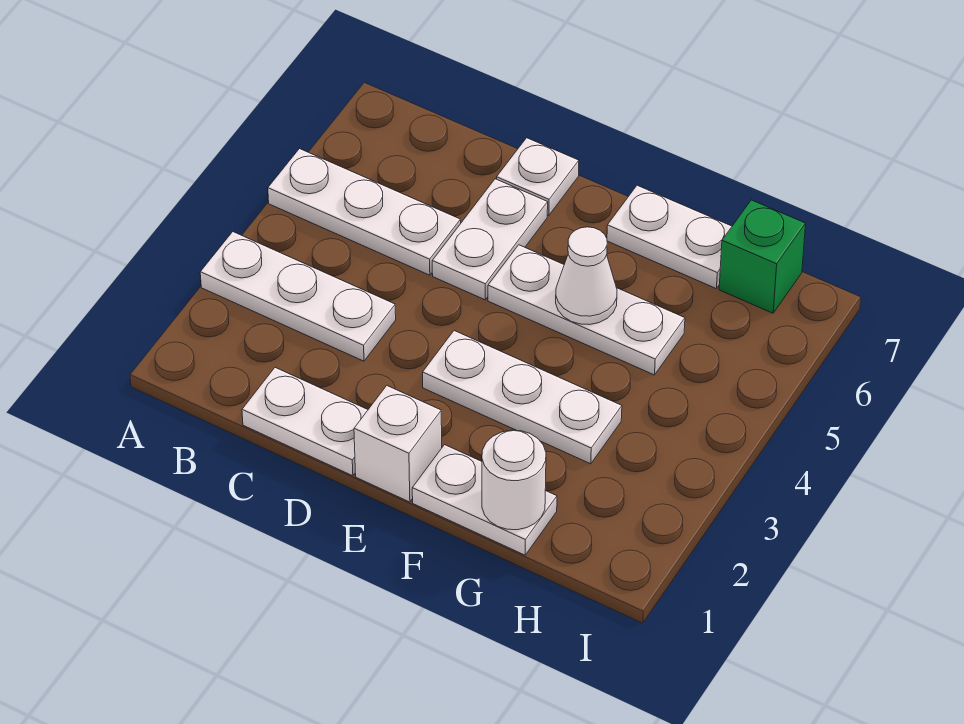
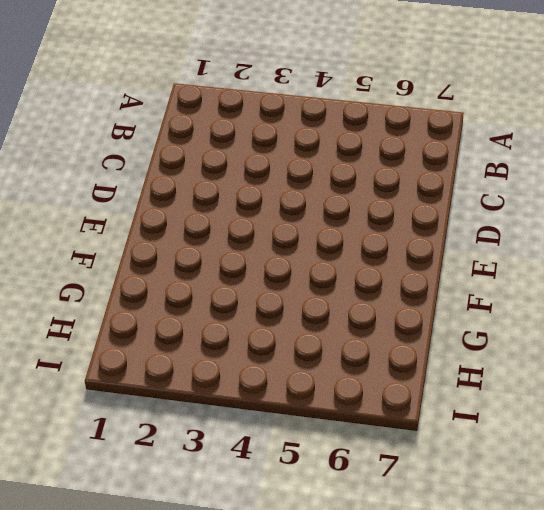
none -> white plate A3:C3 level 1
none -> white plate A5:C5 level 1
none -> white plate C1:D1 level 1

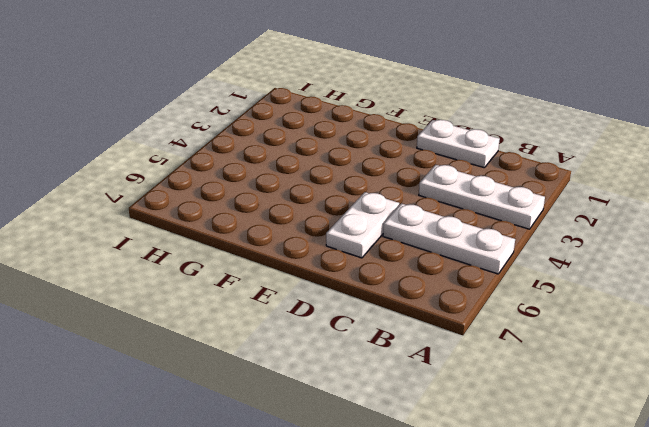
none -> white plate D7 level 1
none -> white brick E1 level 1
none -> white plate E3:G3 level 1

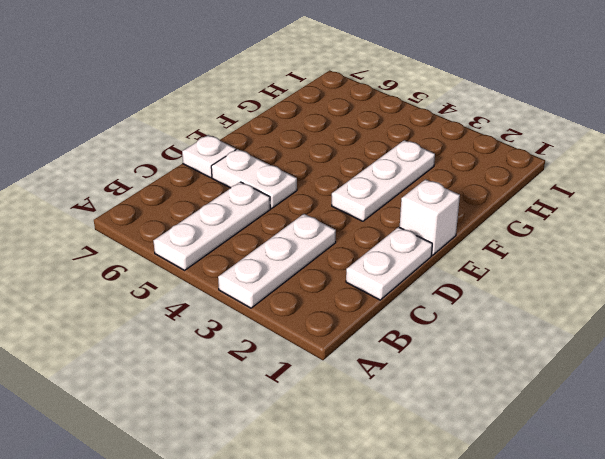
none -> white plate E5:G5 level 1
none -> white plate F1:G1 level 1
none -> white plate F7:G7 level 1

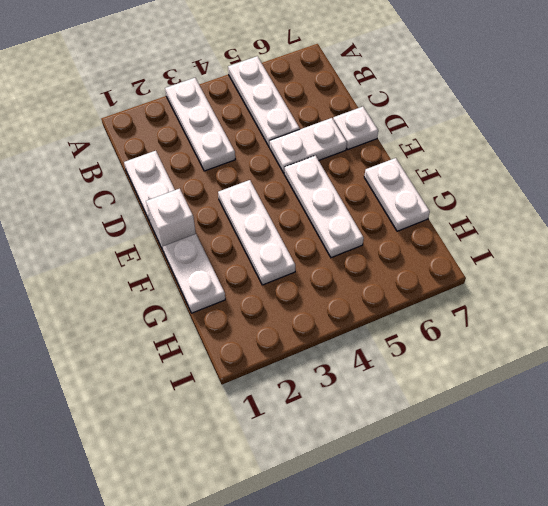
none -> green brick H7 level 1
none -> white cone F5 level 2
none -> white round brick G1 level 2

